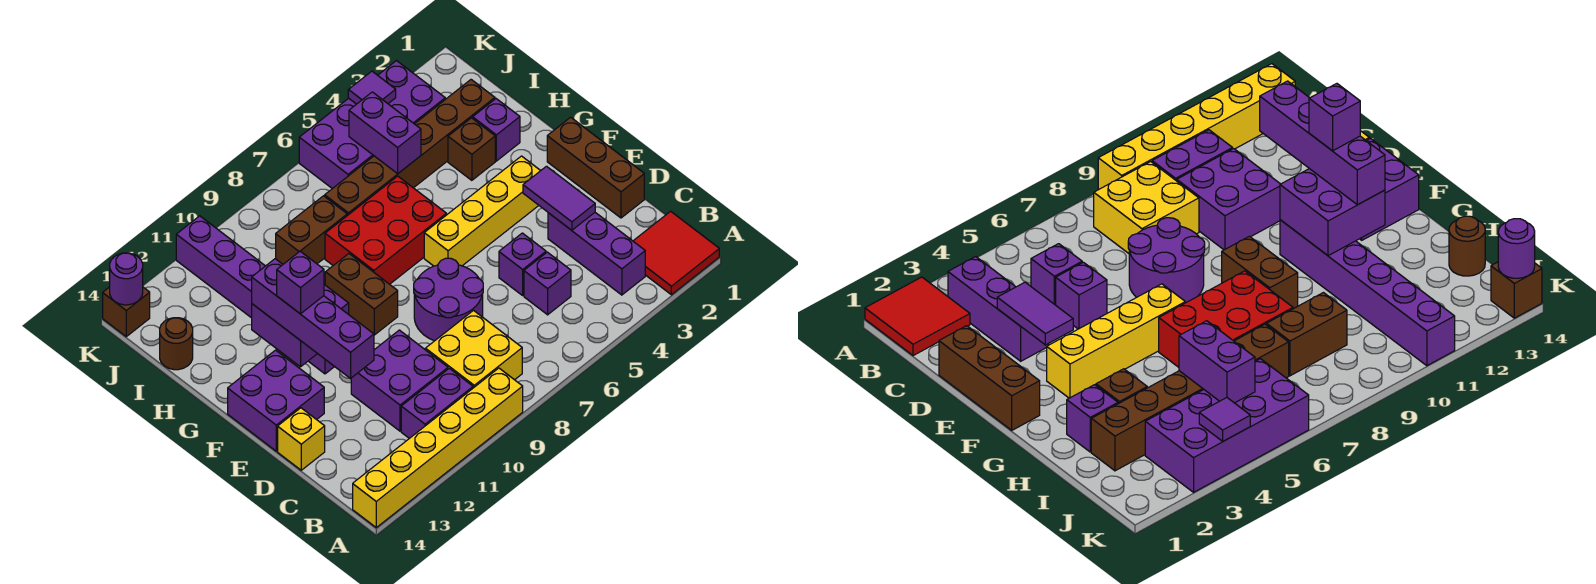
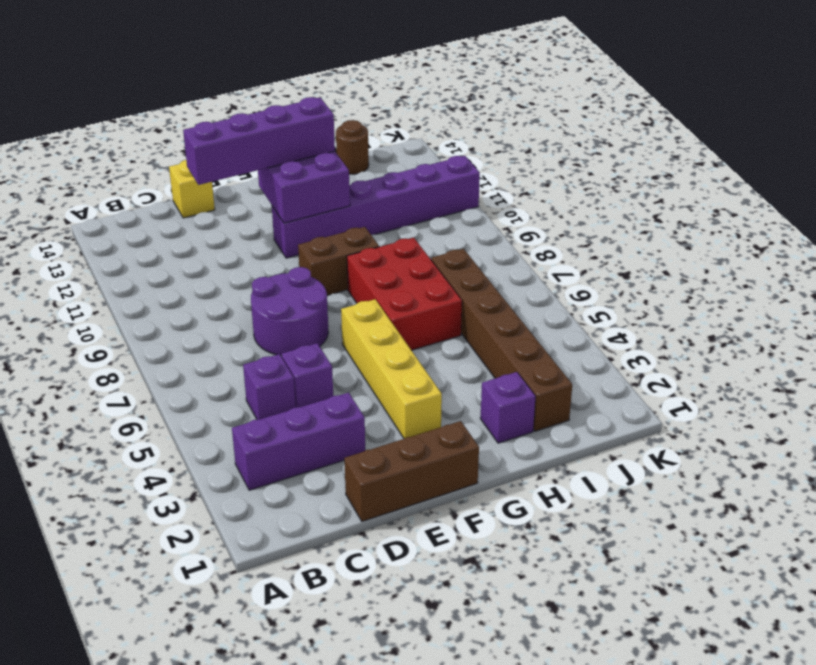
none -> red tile A1:B2 level 1
none -> yellow brick A9:A14 level 1
none -> yellow brick B8:C9 level 1
none -> purple brick B10:B11 level 1

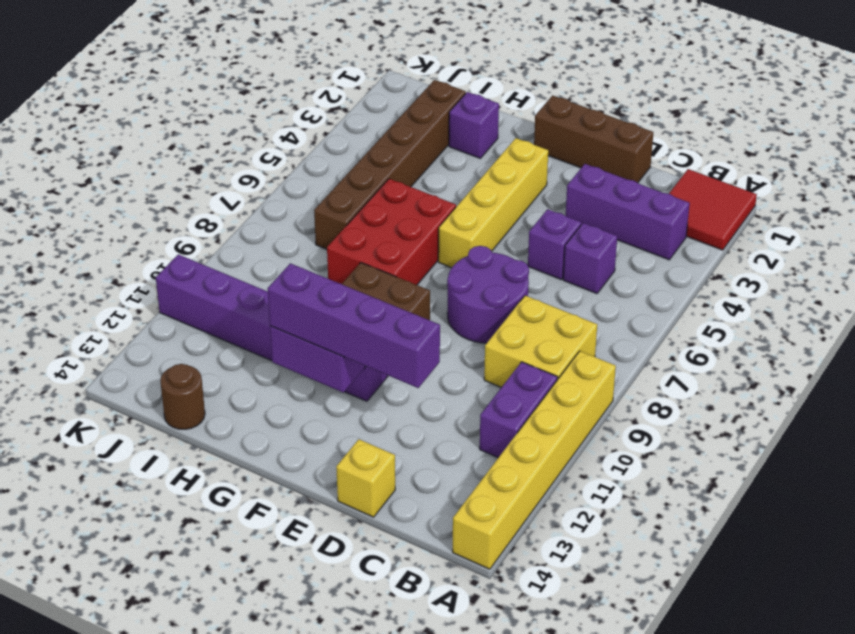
none -> purple brick C10:D11 level 1
none -> purple brick E13:F14 level 1
none -> brown brick H3 level 1
none -> brown brick I8:I9 level 1

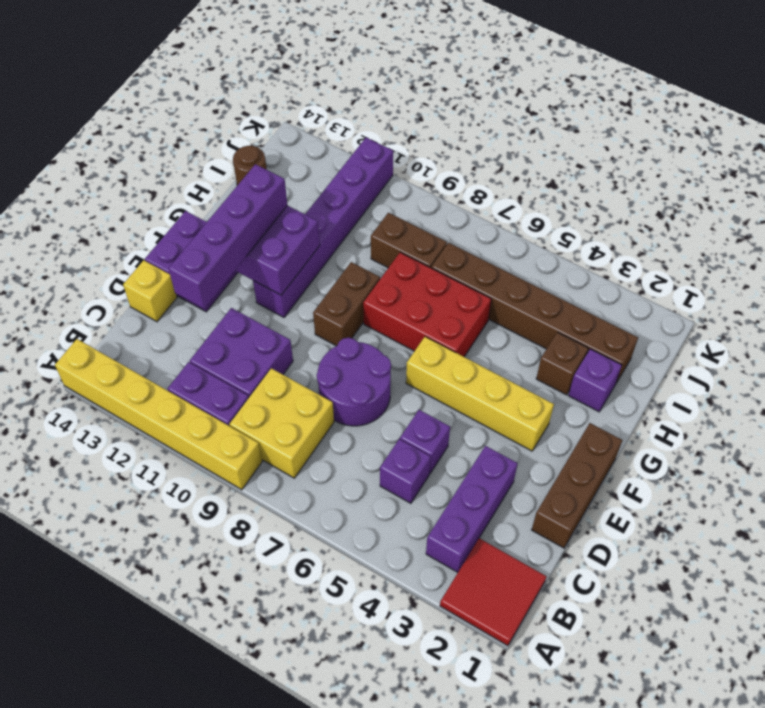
none -> purple brick J3:K6 level 1
none -> brown brick K14 level 1
none -> purple tile D3:E3 level 2
none -> purple brick I5:J5 level 2

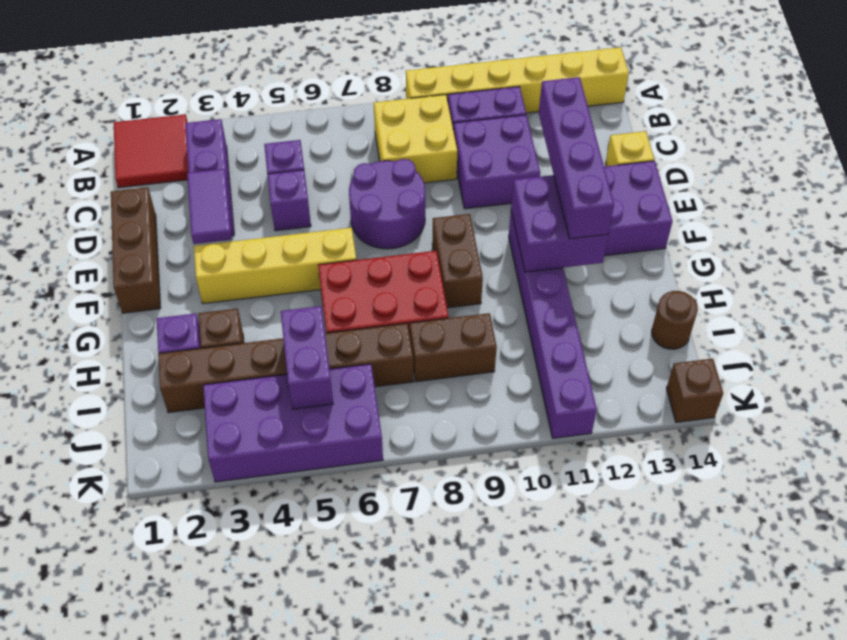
none -> purple tile K4 level 2
none -> purple round brick K14 level 2
none -> purple brick F12 level 4

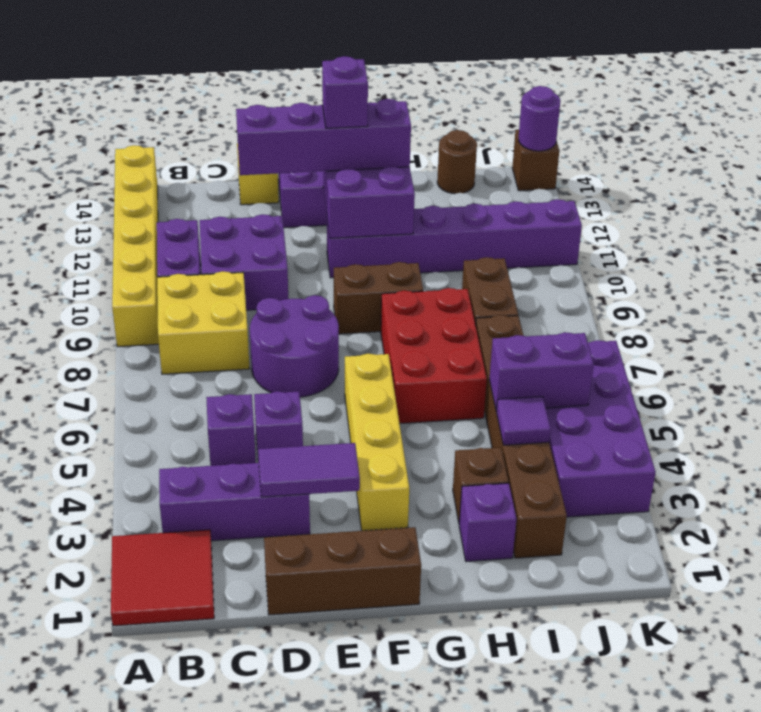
purple tile I4 level 2 -> purple tile K4 level 2

